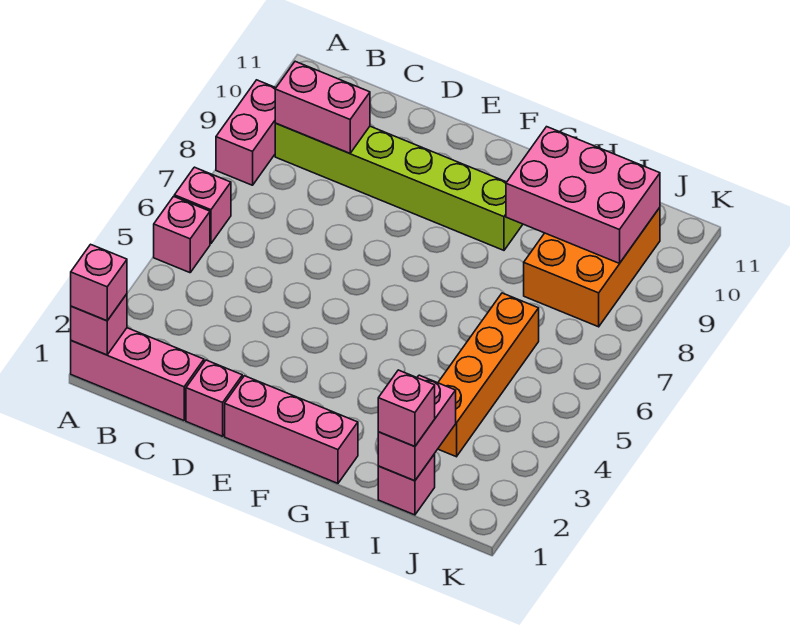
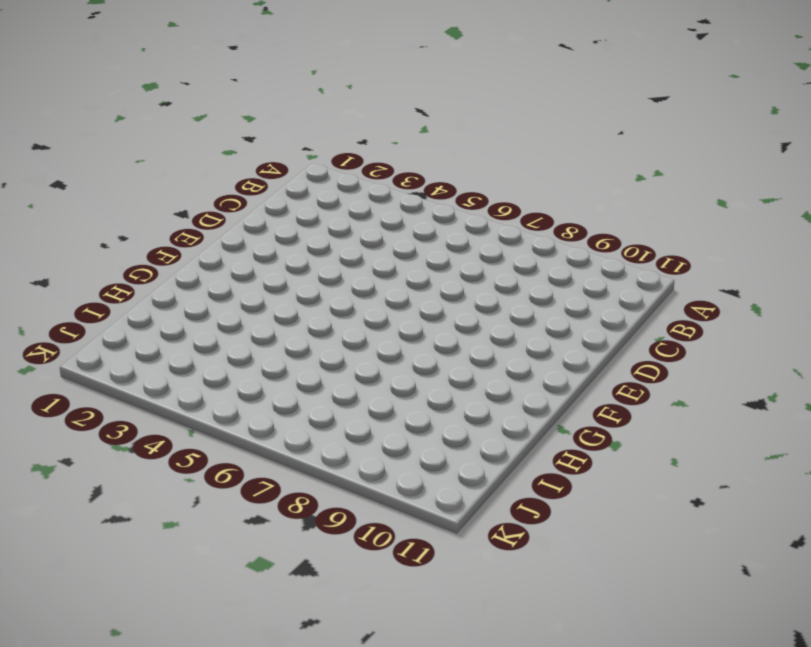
none -> pink brick A1:C1 level 1
none -> pink brick A5 level 1
none -> pink brick A6 level 1

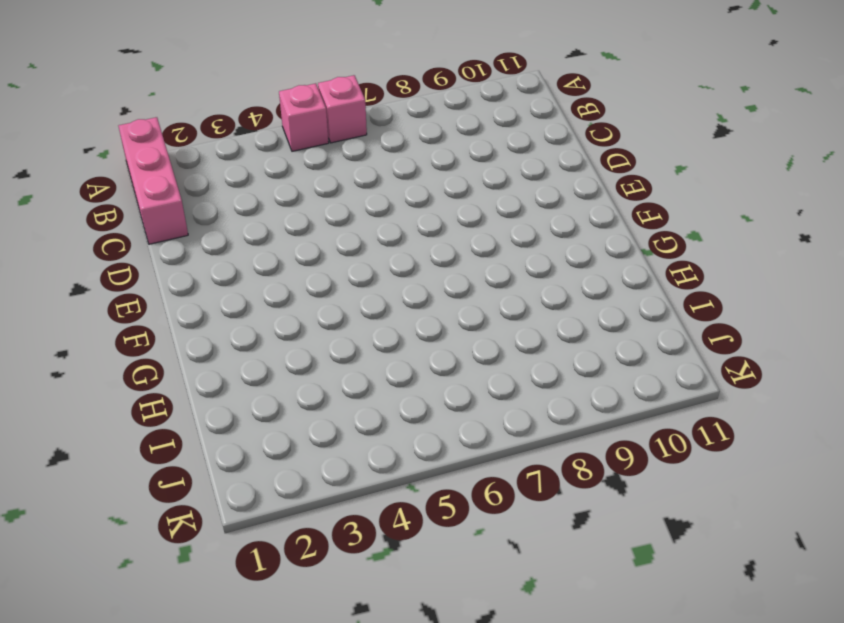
none -> pink brick A8:A9 level 1
none -> lime brick B9:G9 level 1
none -> pink brick D1 level 1

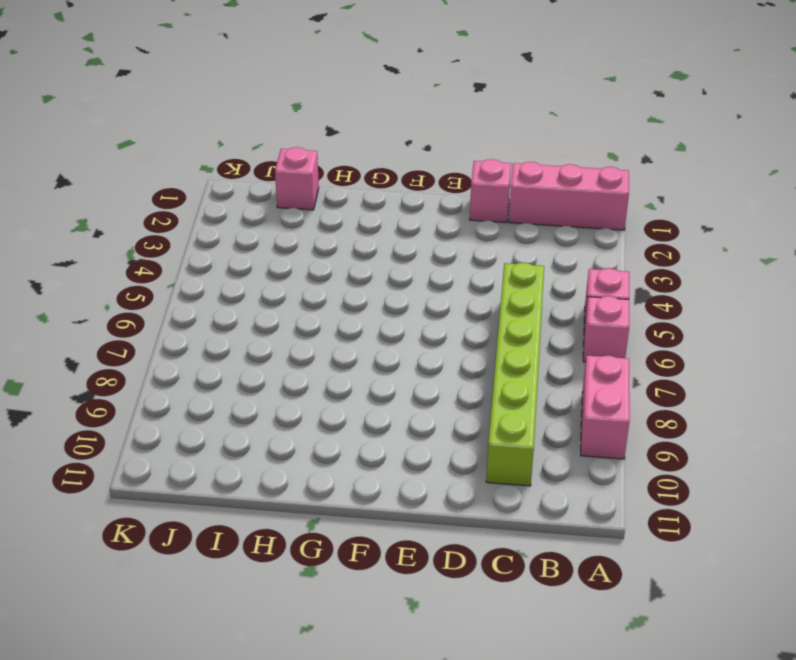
lime brick C5:C10 level 1 -> lime brick B9:G9 level 1
none -> pink brick E1:G1 level 1
none -> orange brick I3:I6 level 1
none -> orange brick I8:J10 level 1

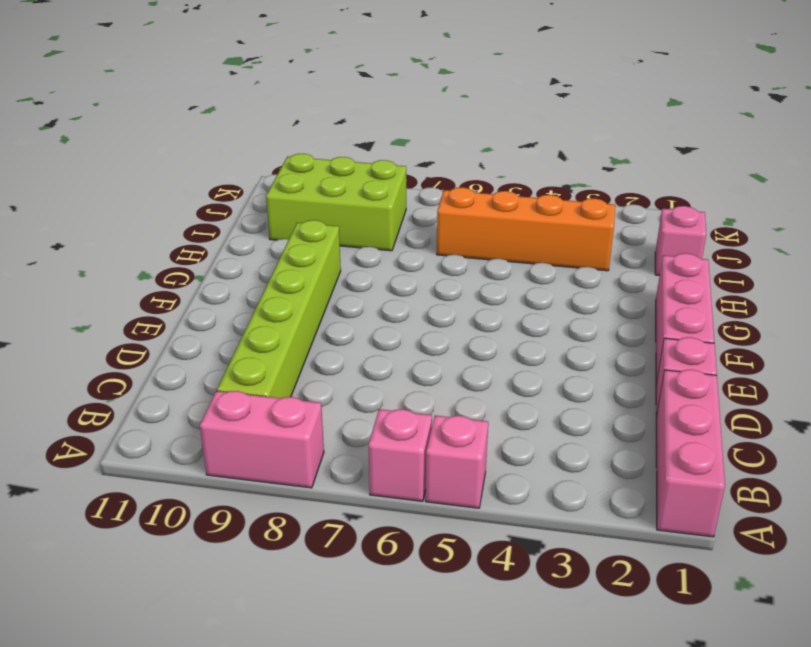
lime brick I8:J10 level 1 -> orange brick I8:J10 level 1
none -> pink brick A1 level 2
none -> pink brick B9:C9 level 2
none -> pink brick H9:J10 level 2

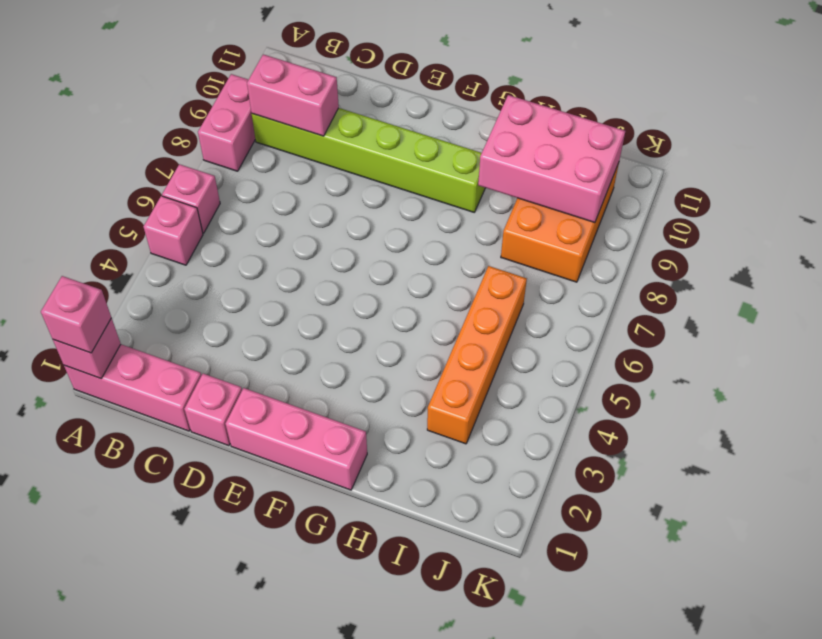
none -> pink brick I1 level 1
none -> pink brick I1:I2 level 2
none -> pink brick I1 level 3

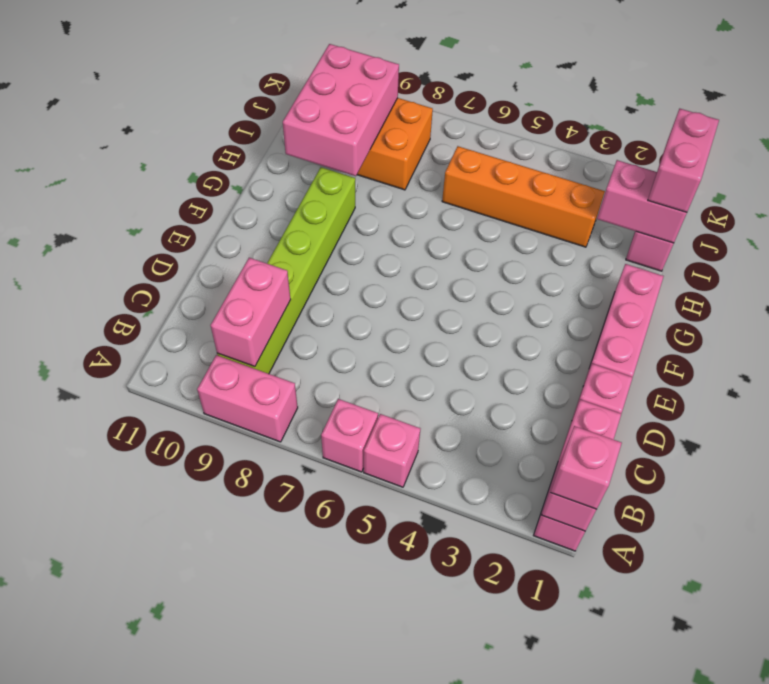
pink brick I1:J1 level 3 -> pink brick I1 level 3

